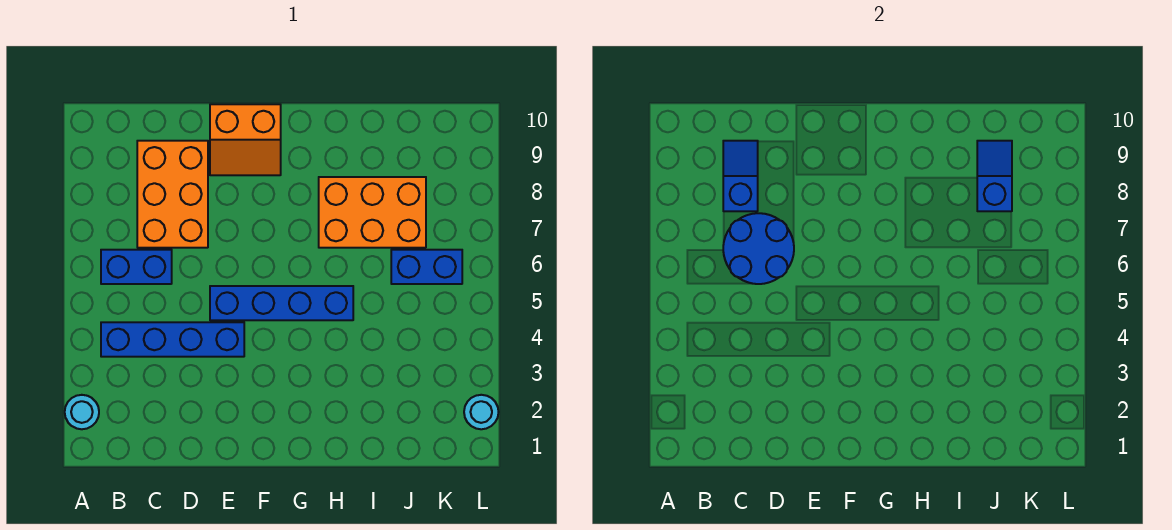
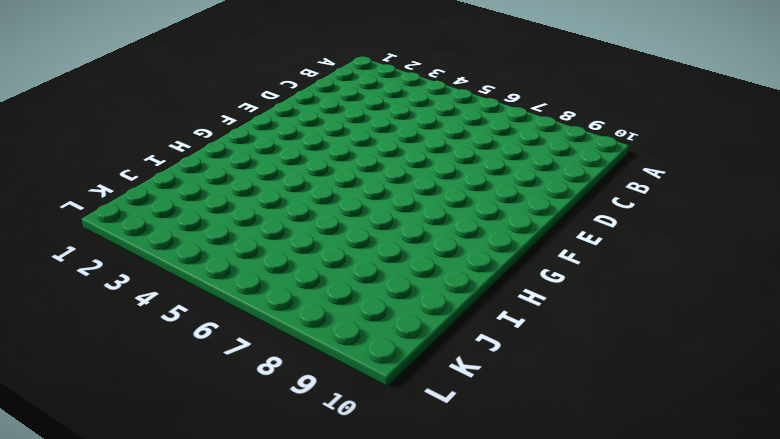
none -> cyan round brick A2 level 1
none -> blue brick B4:E4 level 1
none -> blue brick B6:C6 level 1

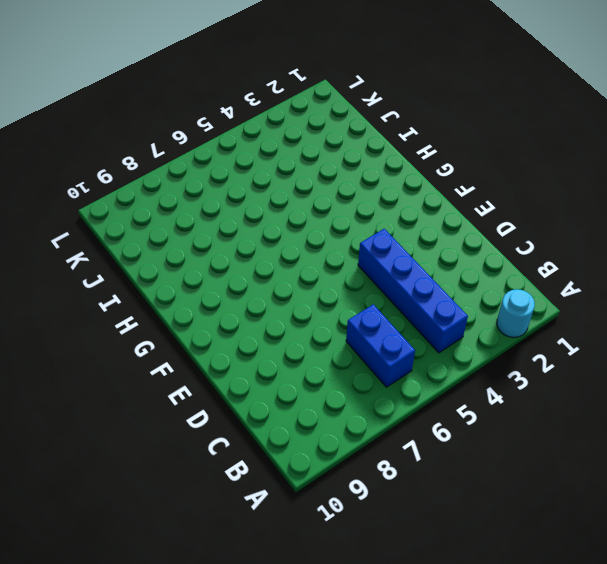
none -> orange brick C7:D9 level 1
none -> blue brick E5:H5 level 1
none -> orange slope E9:F10 level 1 top 10

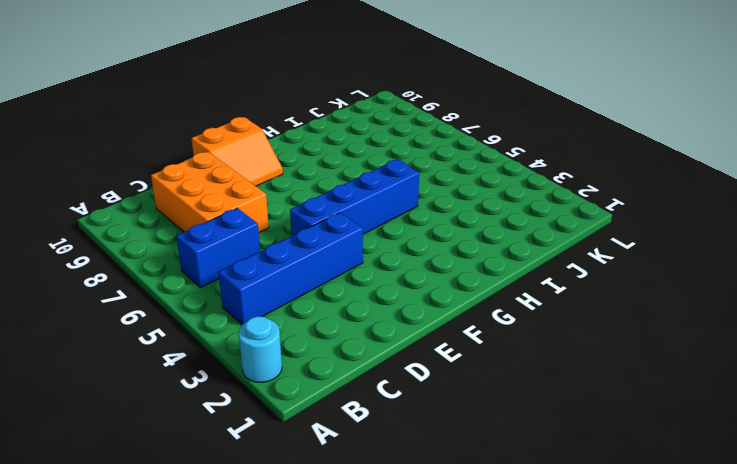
none -> orange brick H7:J8 level 1
none -> blue brick J6:K6 level 1
none -> cyan round brick L2 level 1

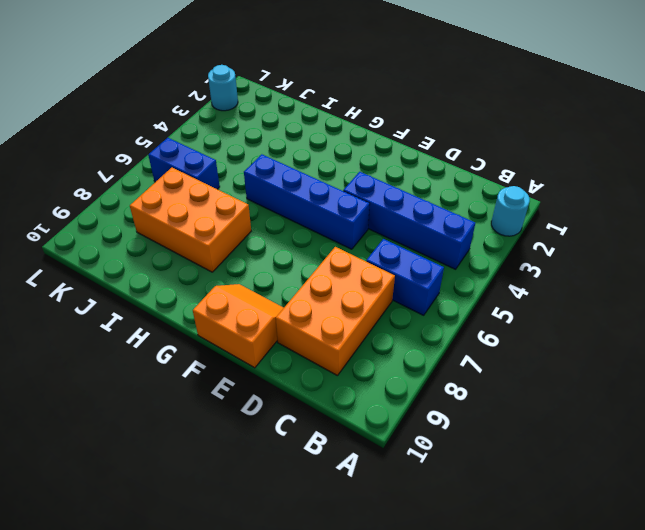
none -> blue round brick C6:D7 level 2
none -> blue slope C8:C9 level 2 top 8
none -> blue slope J8:J9 level 2 top 8

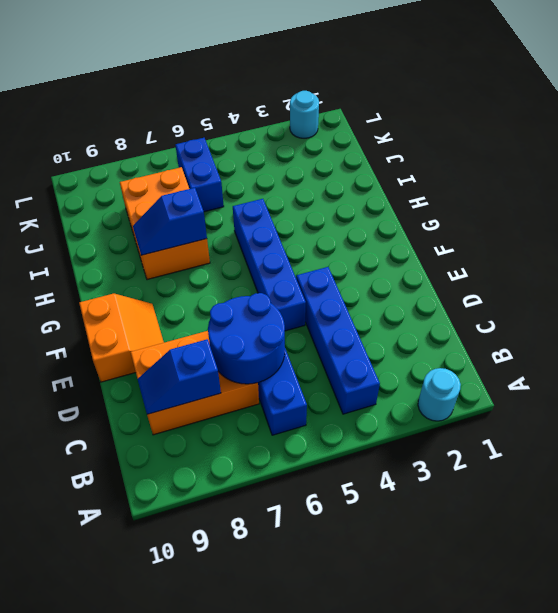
blue slope H7:H8 level 2 top 7 -> blue slope J8:J9 level 2 top 8

